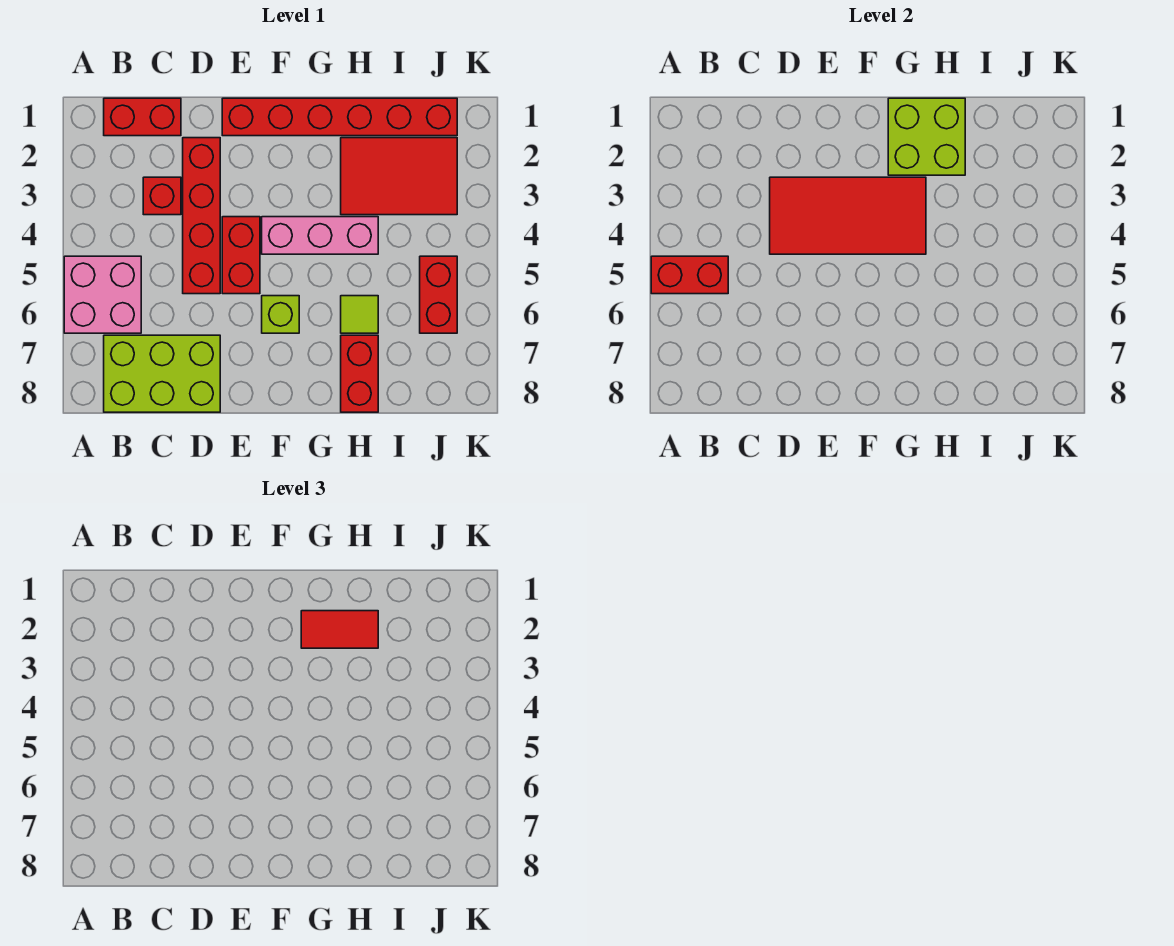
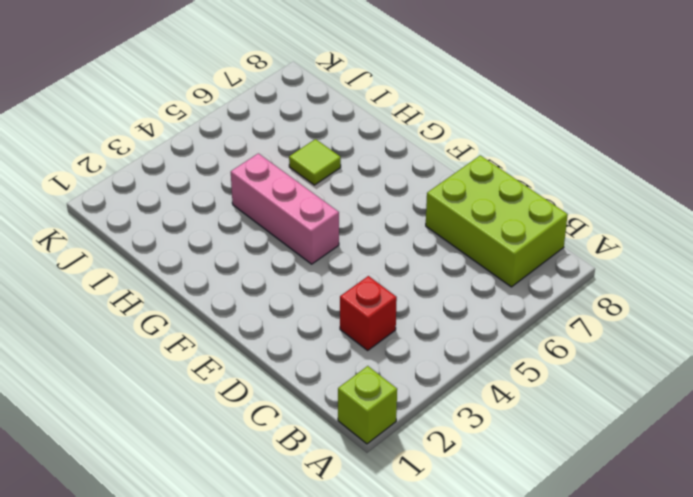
lime brick A1 level 1 -> lime brick F6 level 1
none -> pink brick A5:B6 level 1
none -> red brick B1:C1 level 1
none -> red brick D2:D5 level 1

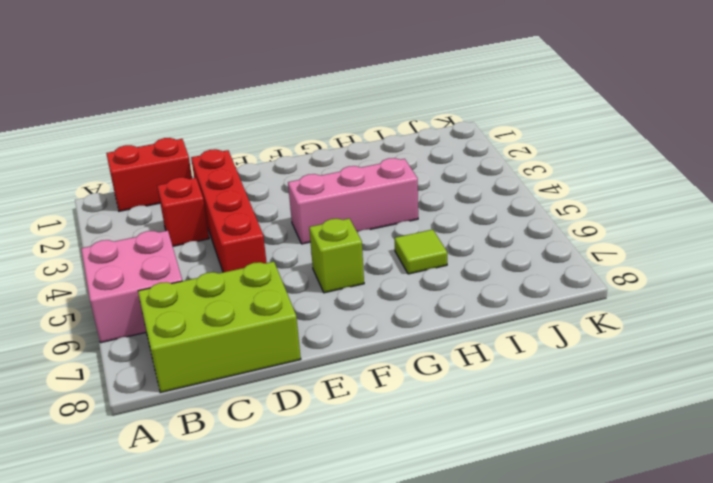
none -> red brick E1:J1 level 1
none -> red brick E4:E5 level 1
none -> red tile H2:J3 level 1

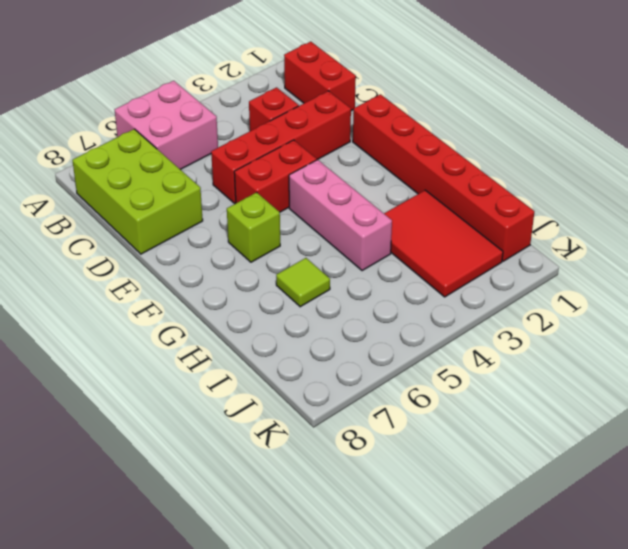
none -> red brick H7:H8 level 1
none -> red brick J5:J6 level 1
none -> red brick A5:B5 level 2

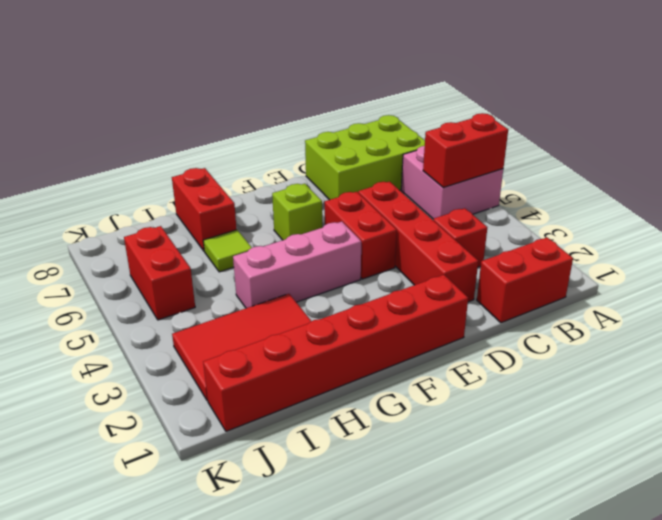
none -> red tile D3:G4 level 2
none -> lime brick G1:H2 level 2
none -> red tile G2:H2 level 3

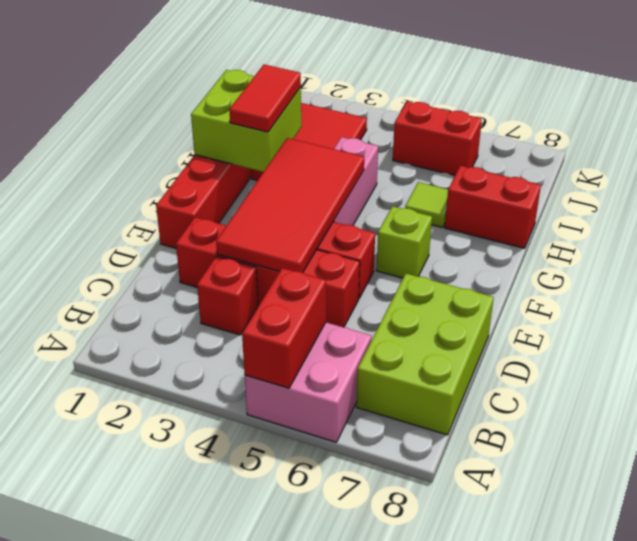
none -> red brick B1:C1 level 1

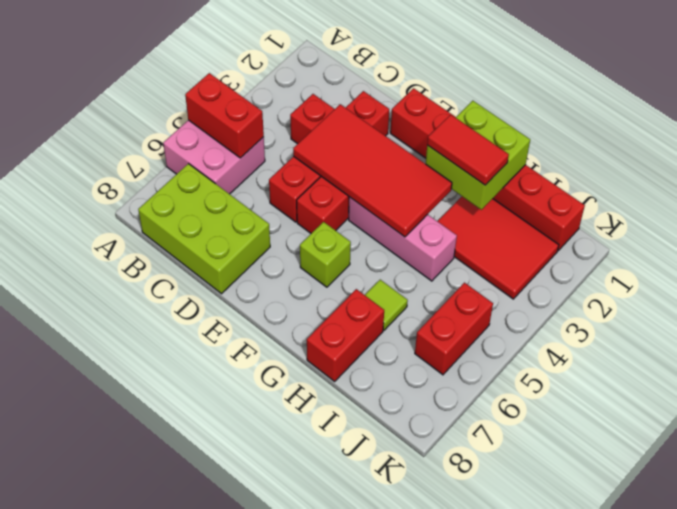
none -> red brick B1:C1 level 1

